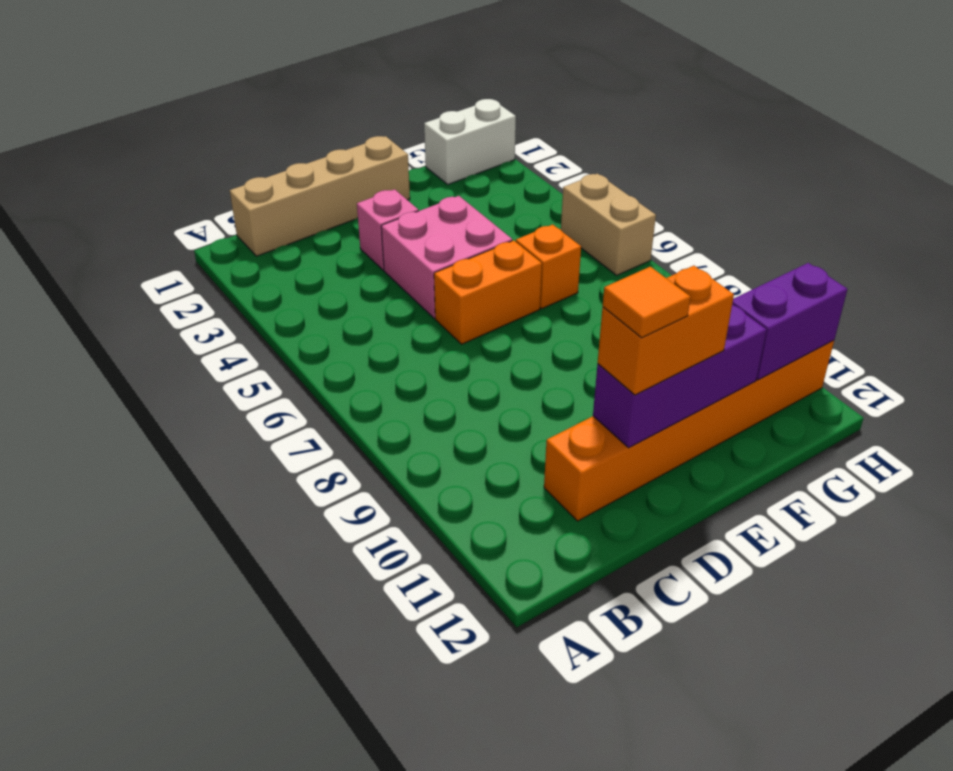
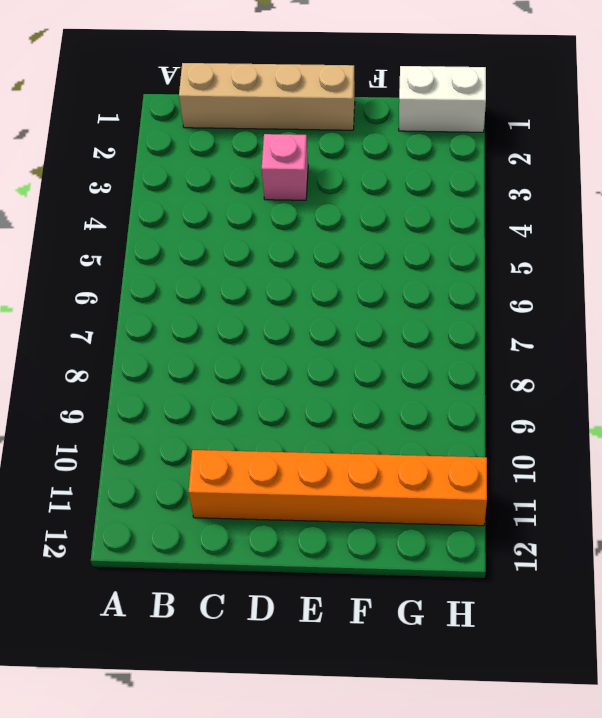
none -> pink brick D4:E5 level 1
none -> orange brick D6:E6 level 1
none -> orange brick F6 level 1

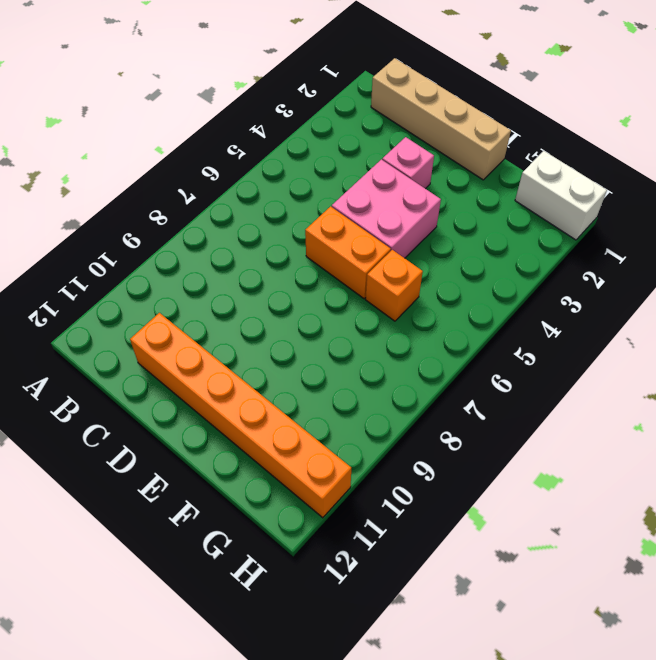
none -> tan brick H5:H6 level 1
none -> purple brick D11:F11 level 2
none -> purple brick G11:H11 level 2

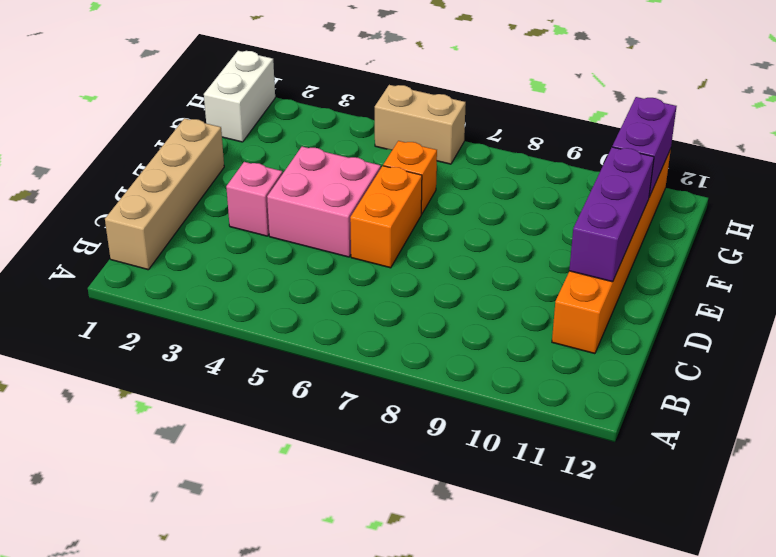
none -> orange brick D11:E11 level 3
none -> orange tile D11 level 4

